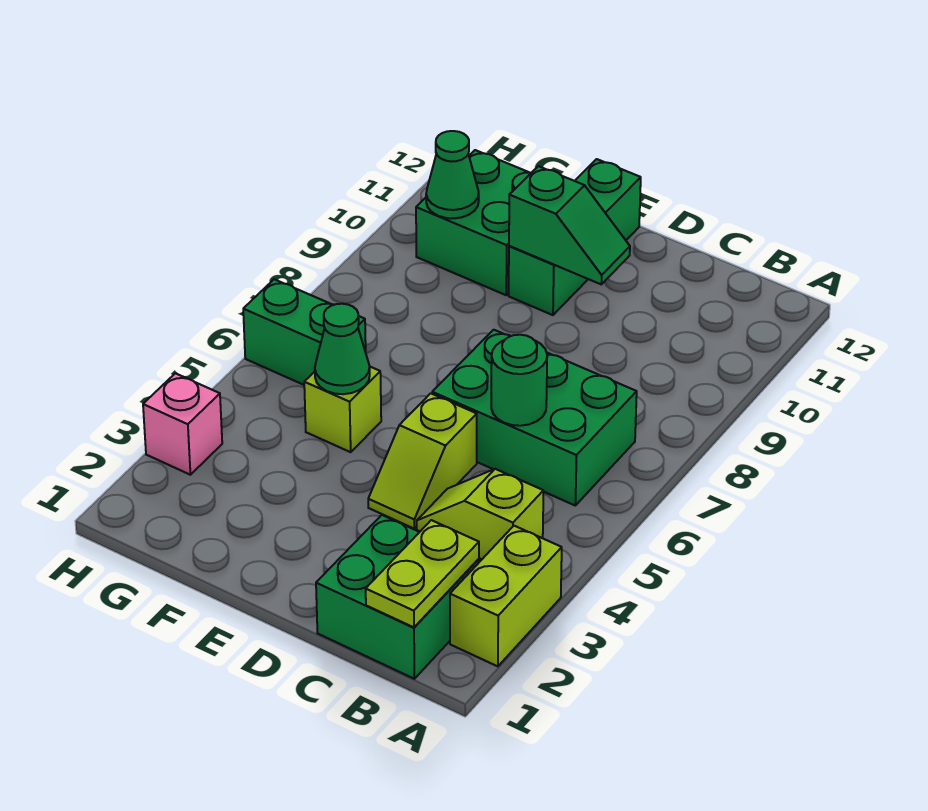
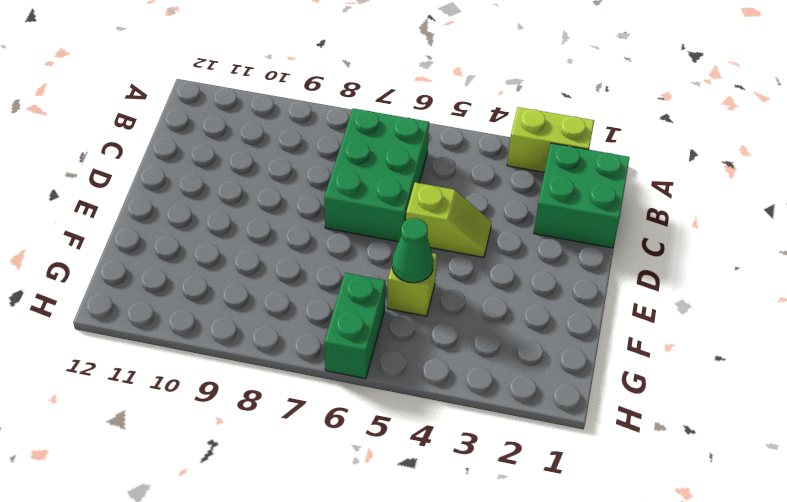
none -> lime slope B4:C4 level 1 top B
none -> green brick E10:E12 level 1
none -> green brick F10:G11 level 1

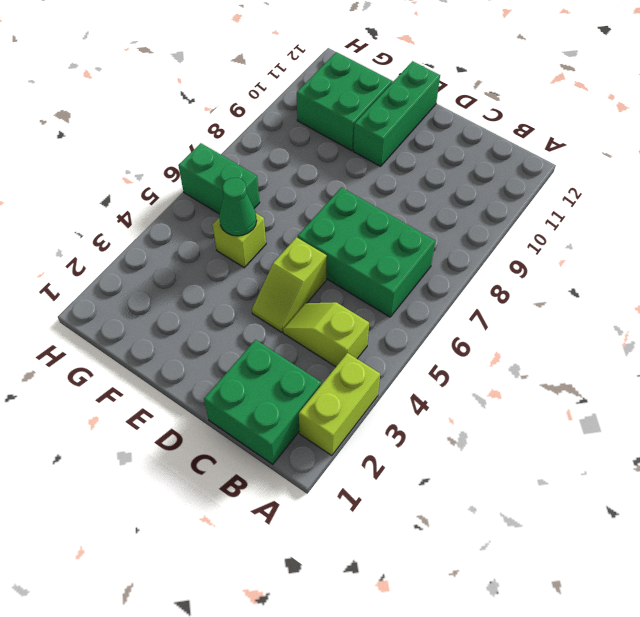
none -> pink brick H3 level 1
none -> lime plate B1:B2 level 2
none -> green round brick C6 level 2

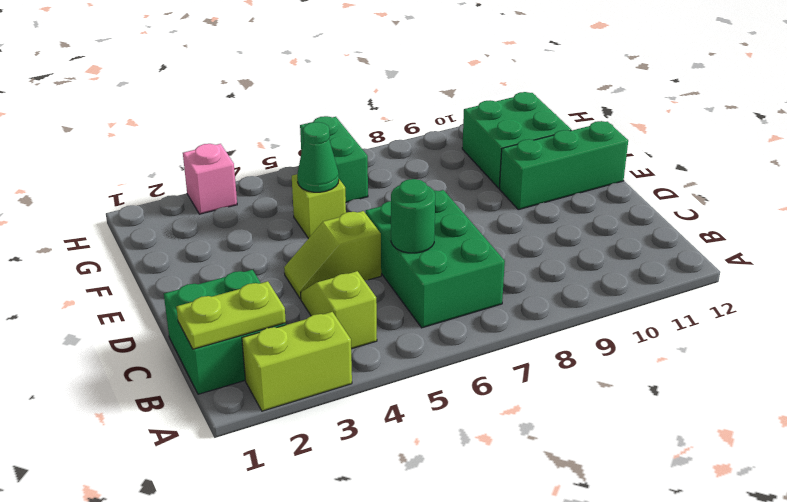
none -> green slope D10:E10 level 2 top E
none -> green cone G10 level 2

